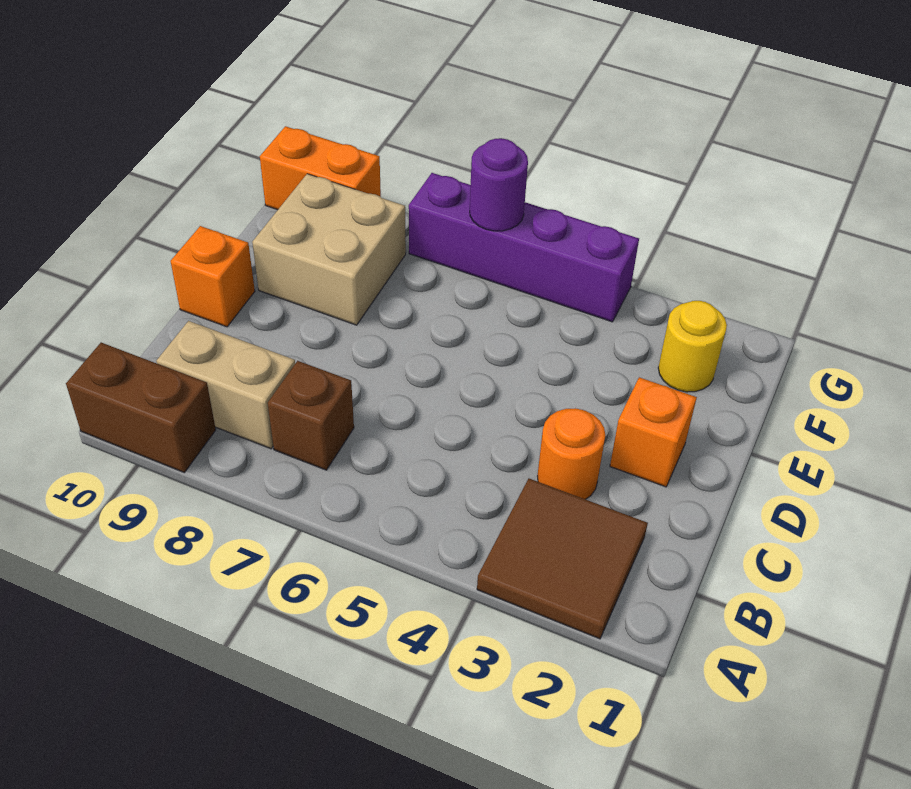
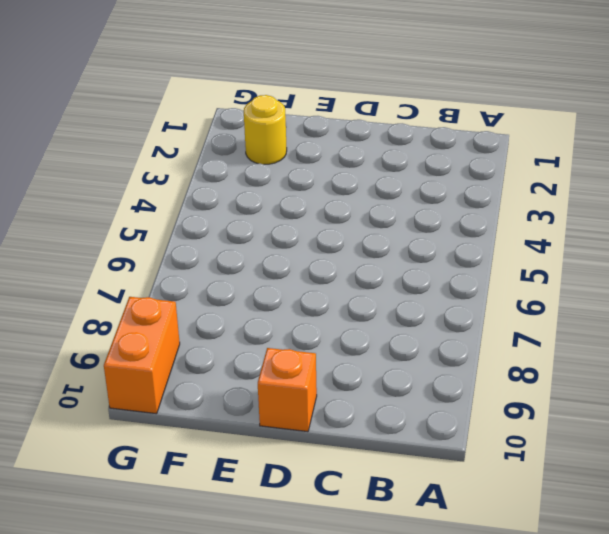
none -> brown tile A2:B3 level 1
none -> brown brick A9:A10 level 1
none -> brown brick B7 level 1

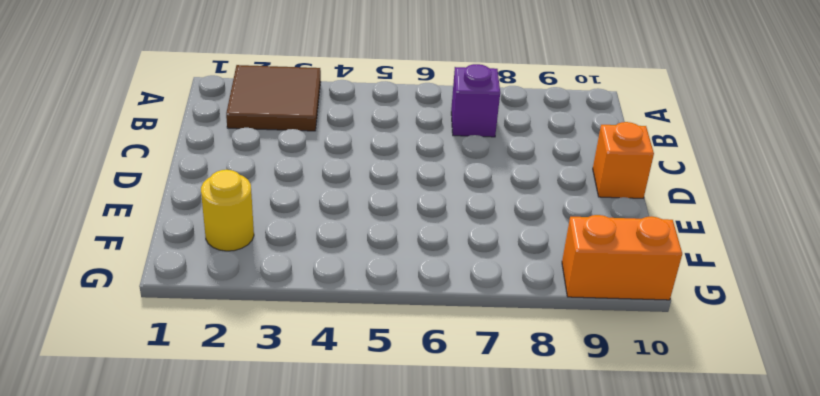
purple brick B7 level 1 -> brown brick B7 level 1
none -> brown brick A9:A10 level 1
none -> tan brick B8:B9 level 1
none -> orange round brick C3 level 1

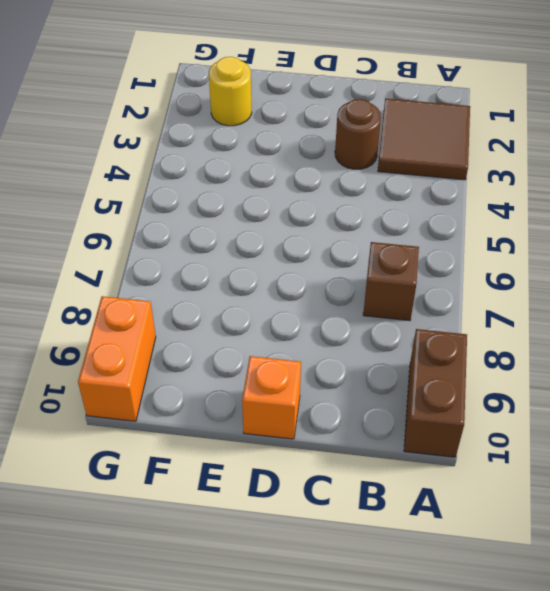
brown round brick C3 level 1 -> orange round brick C3 level 1
none -> tan brick B8:B9 level 1
none -> orange brick D2 level 1
none -> tan brick E8:F9 level 1

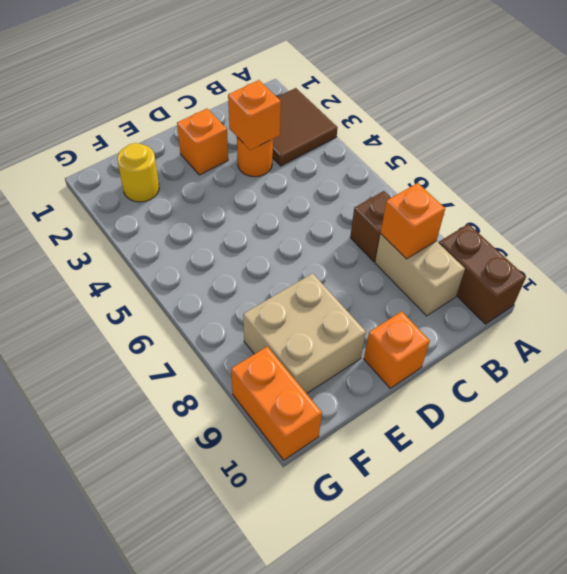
orange brick B8 level 2 -> none
orange brick C3 level 2 -> none
none -> purple brick G4:G7 level 1
none -> purple round brick G6 level 2

